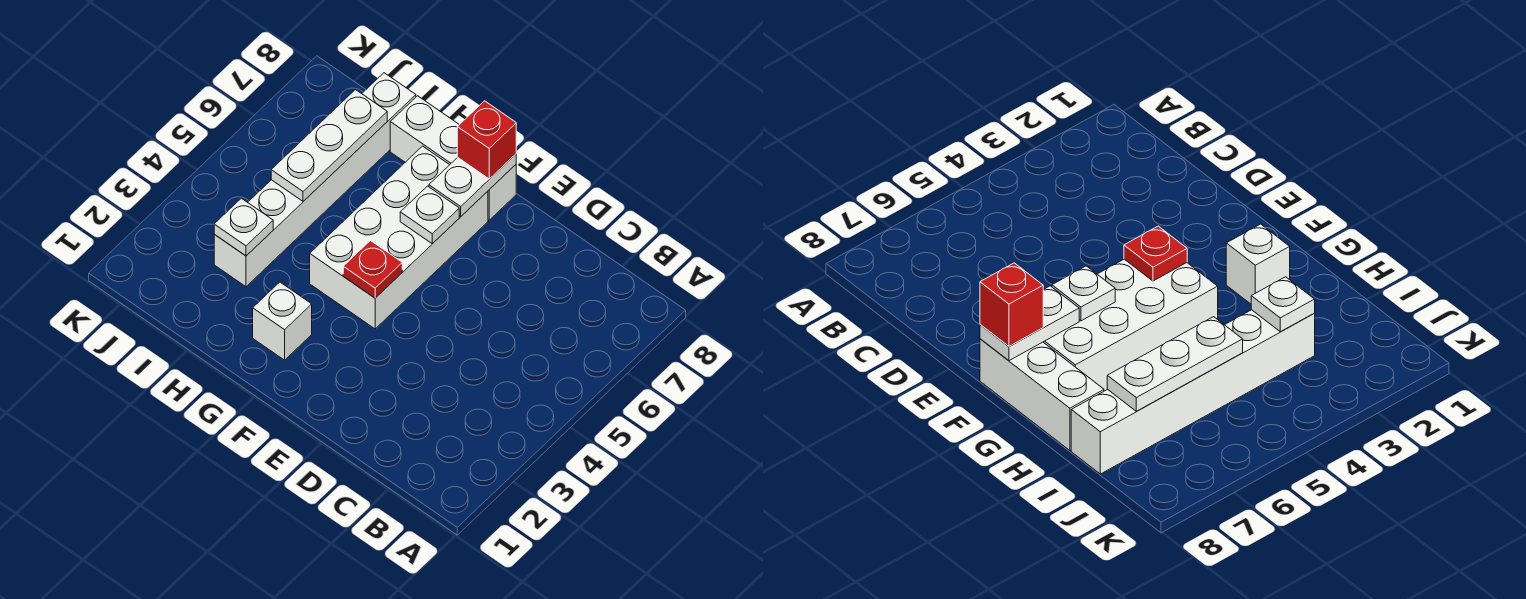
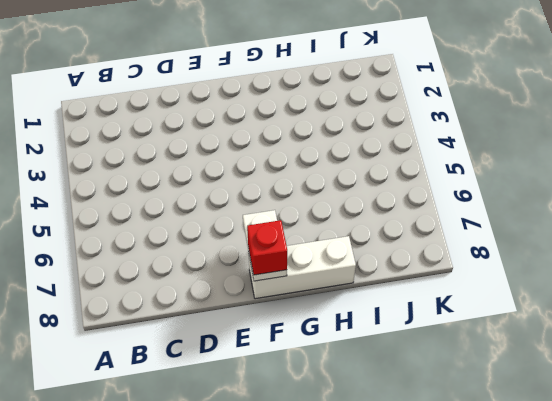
none -> white brick F4:G7 level 1
none -> white brick G2 level 1

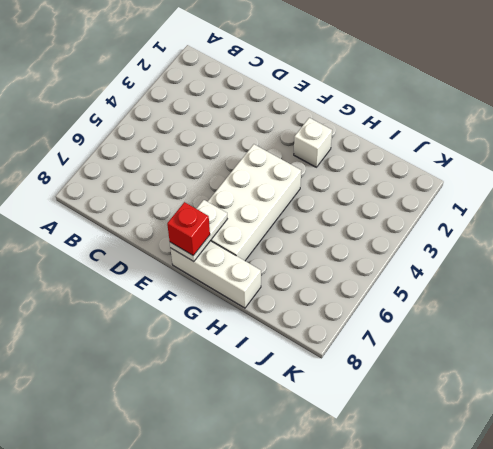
none -> white brick I3:I8 level 1
none -> red plate F4 level 2

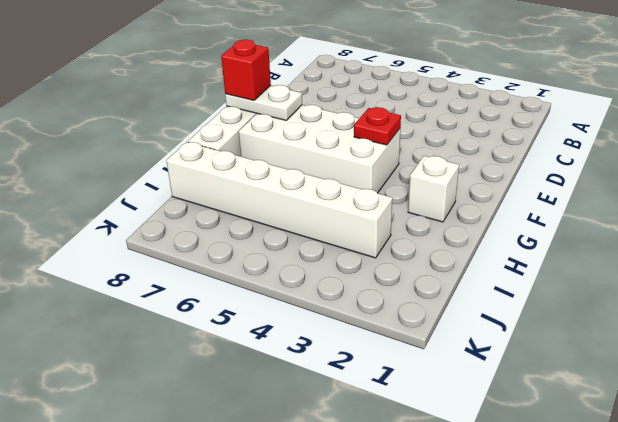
none -> white plate F6 level 2
none -> white plate I3 level 2

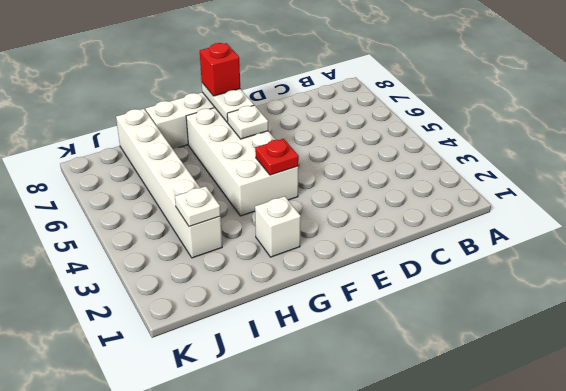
none -> white plate I5:I7 level 2

